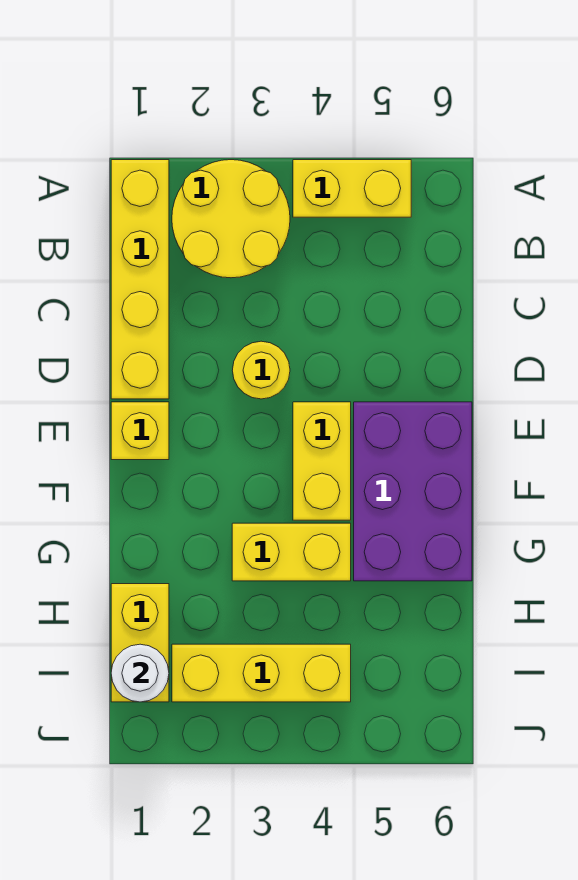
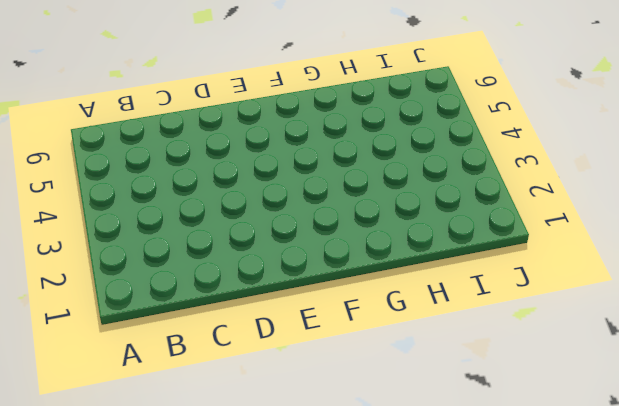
none -> yellow brick A1:D1 level 1
none -> yellow round brick A2:B3 level 1

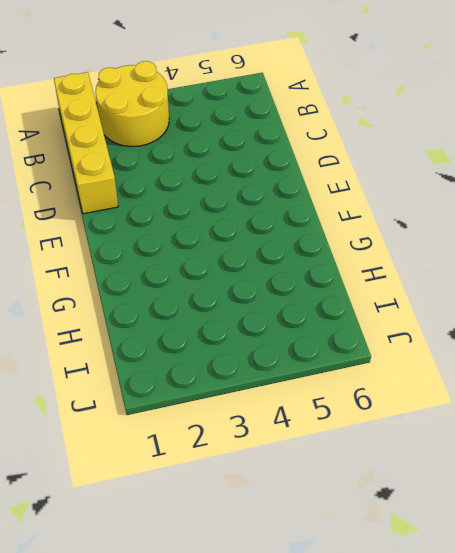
none -> yellow brick A4:A5 level 1
none -> yellow round brick D3 level 1

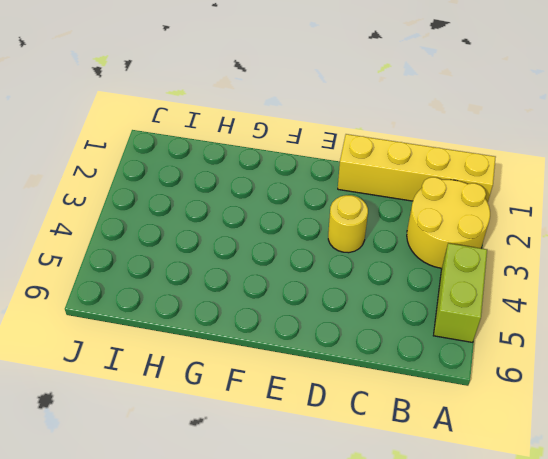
lime brick A4:A5 level 1 -> yellow brick A4:A5 level 1
none -> yellow brick E1 level 1
none -> yellow brick E4:F4 level 1

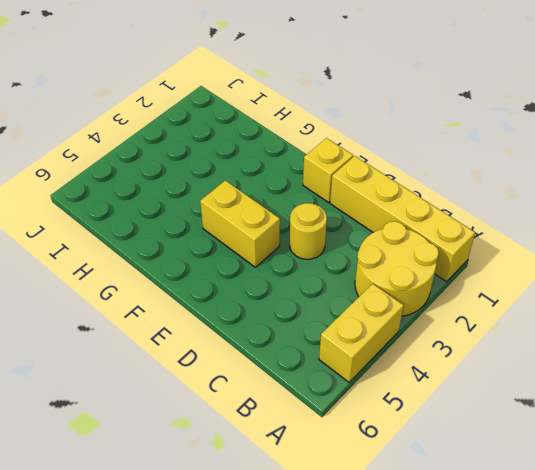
none -> purple brick E5:G6 level 1
none -> yellow brick G3:G4 level 1

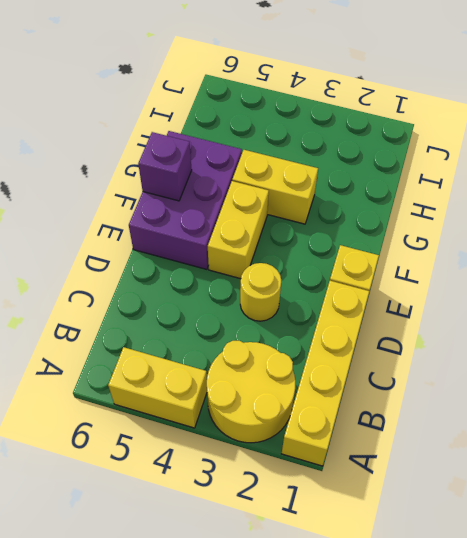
purple brick F6 level 2 -> none
none -> yellow brick H1:I1 level 1
none -> yellow brick I2:I4 level 1

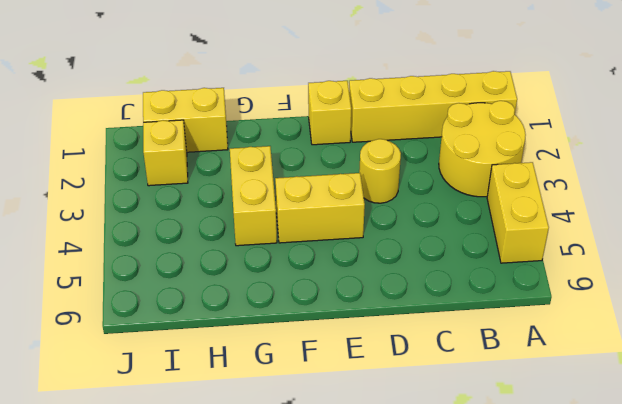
yellow brick I2 level 1 -> yellow brick I2:I4 level 1
none -> purple brick E5:G6 level 1
none -> white round brick I1 level 2

